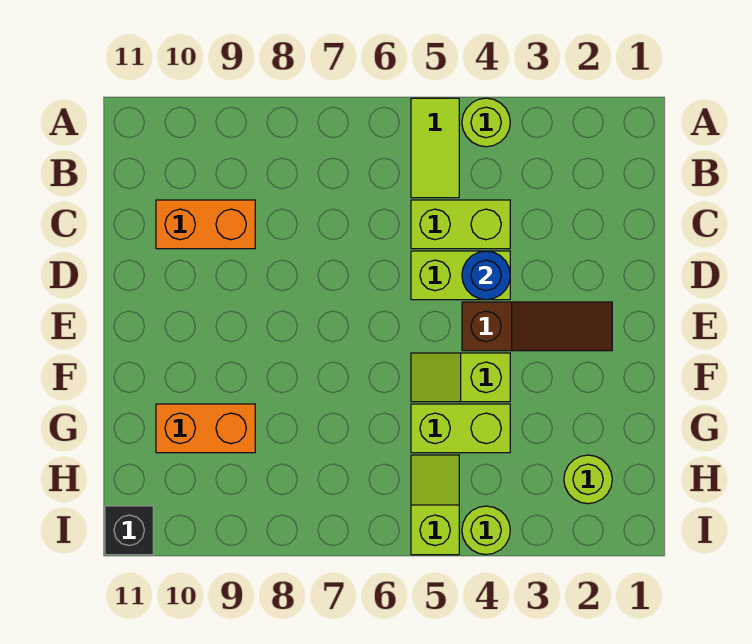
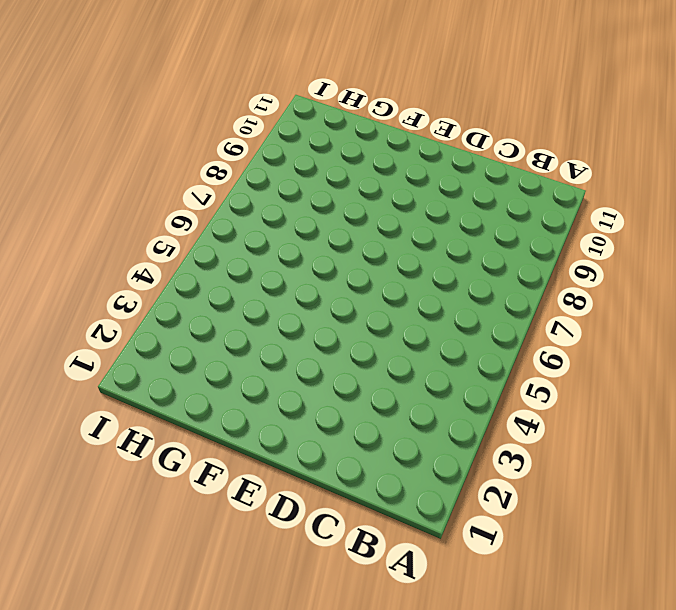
none -> lime round brick A4 level 1
none -> lime tile A5:B5 level 1
none -> lime brick C4:C5 level 1

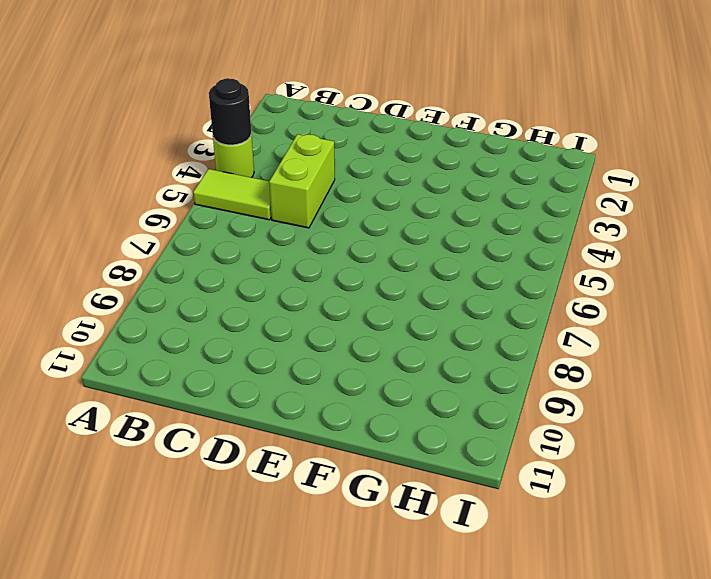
black round brick A4 level 2 -> none
none -> orange brick C9:C10 level 1
none -> lime brick D4:D5 level 1
none -> brown slope E2:E4 level 1 top 4

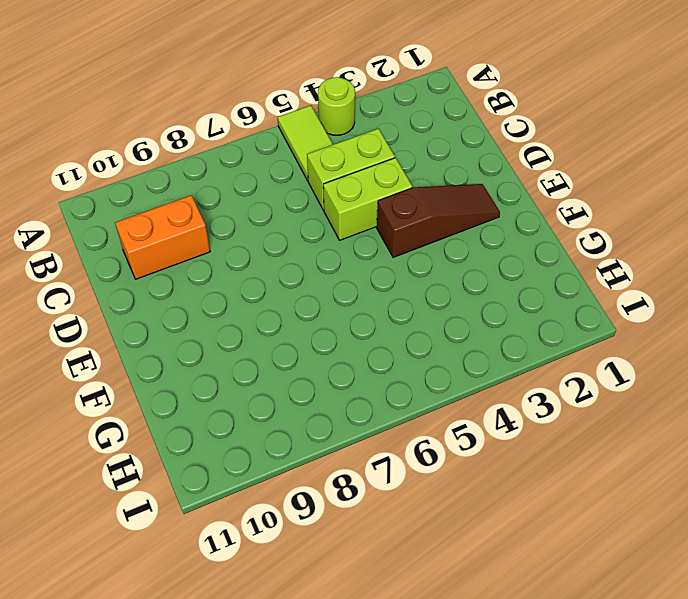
none -> lime slope F4:F5 level 1 top 4
none -> lime brick G4:G5 level 1
none -> orange brick G9:G10 level 1

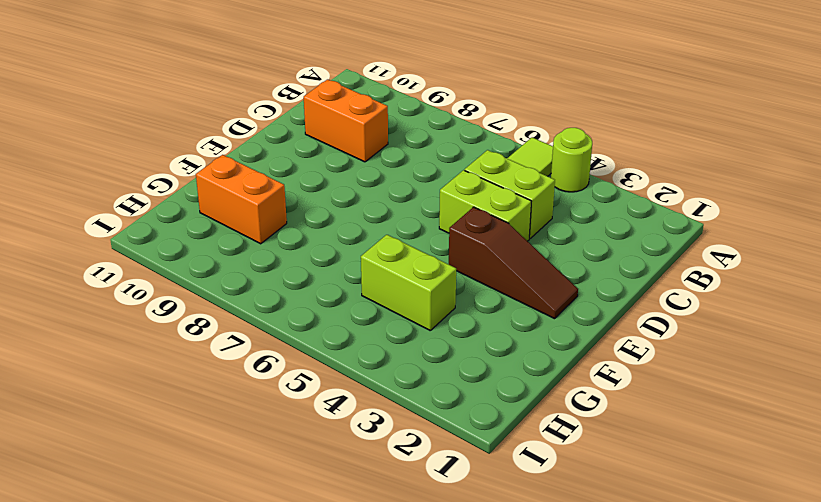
none -> lime slope F4:F5 level 1 top 4
none -> lime round brick H2 level 1
none -> lime slope H5:I5 level 1 top I

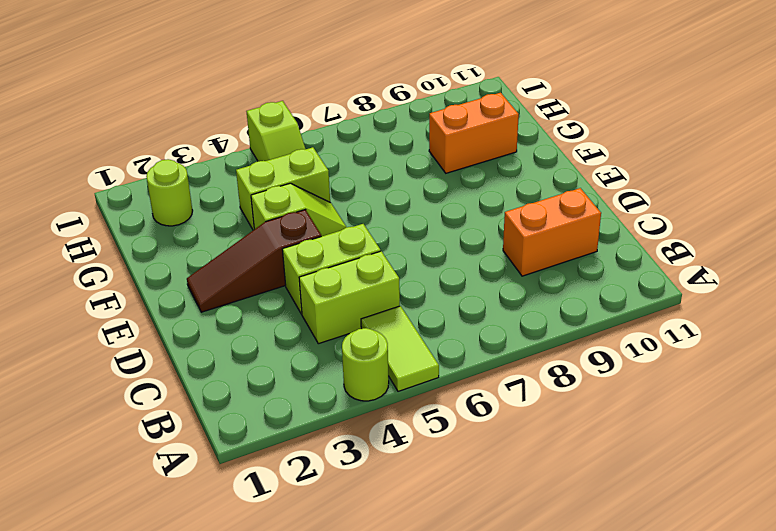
none -> lime round brick I4 level 1
none -> black brick I11 level 1
none -> blue round brick D4 level 2

